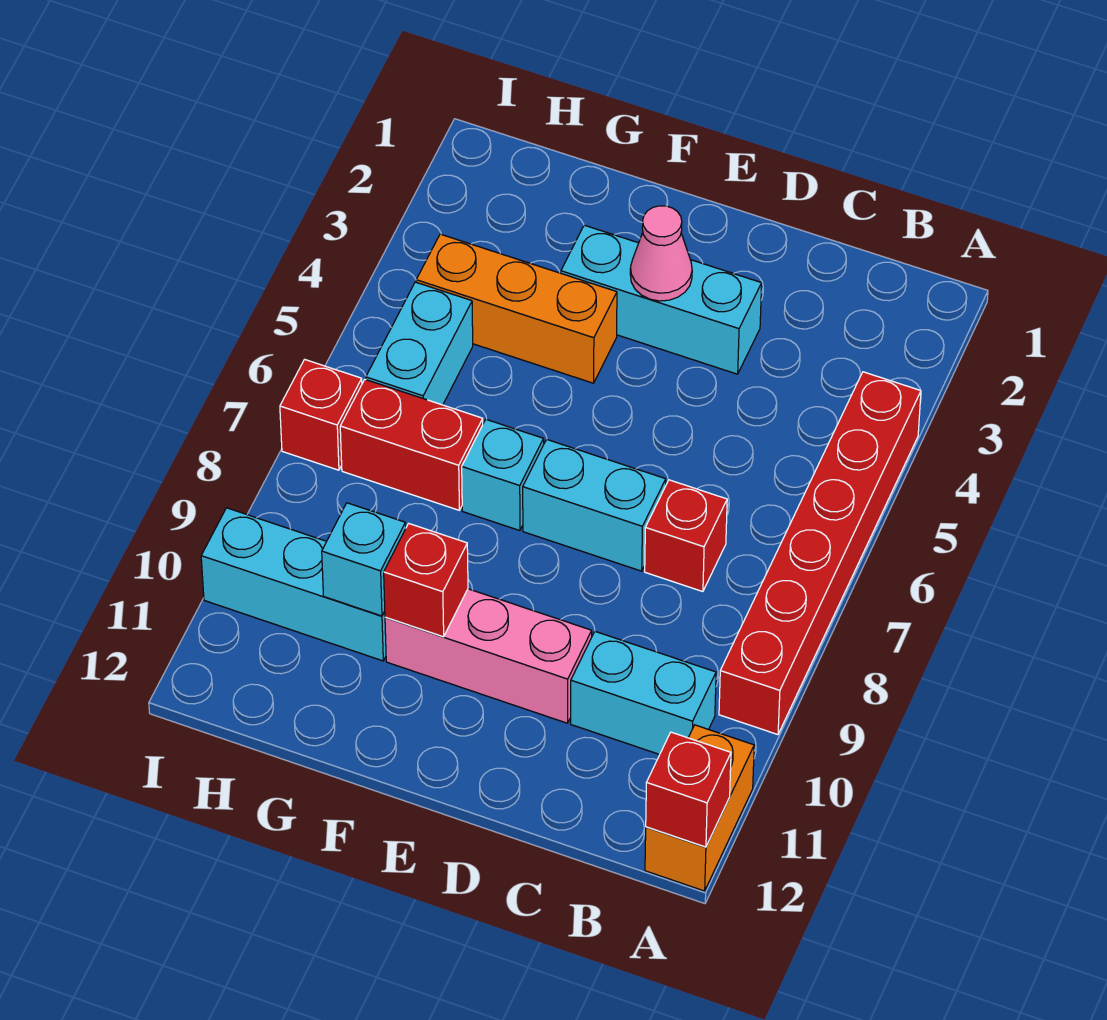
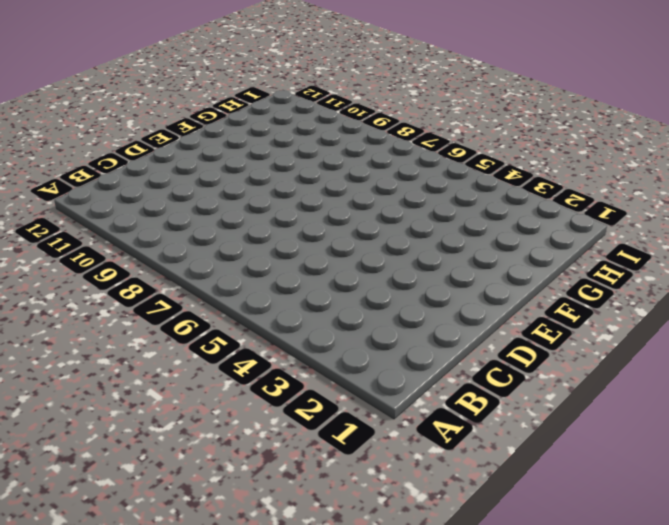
none -> red brick A4:A9 level 1
none -> orange brick A11:A12 level 1
none -> cyan brick B10:C10 level 1

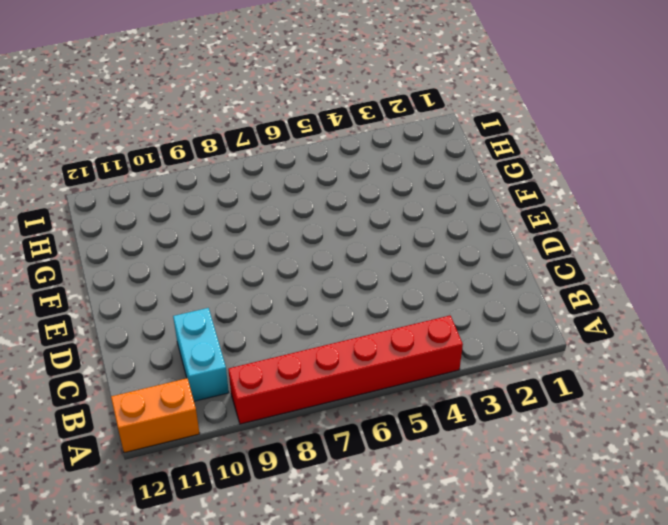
none -> red brick C7 level 1
none -> cyan brick D3:F3 level 1
none -> cyan brick D7:E7 level 1

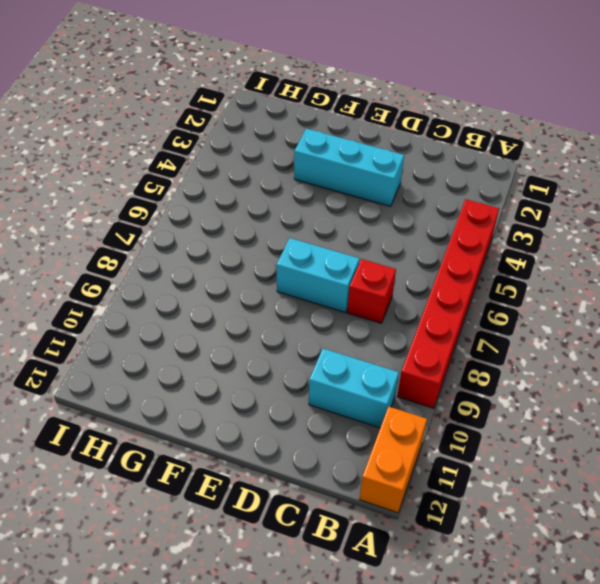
none -> pink brick D10:F10 level 1
none -> orange brick F4:H4 level 1
none -> cyan brick F7 level 1

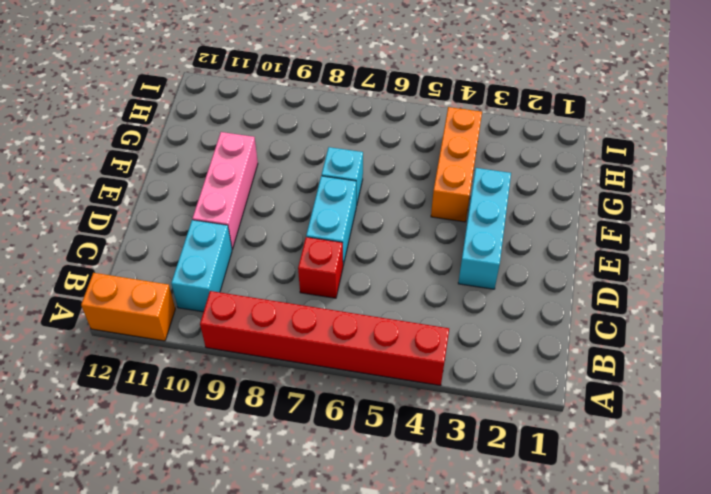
none -> red brick G7:H7 level 1
none -> cyan brick G10:I10 level 1
none -> cyan brick H5:H6 level 1

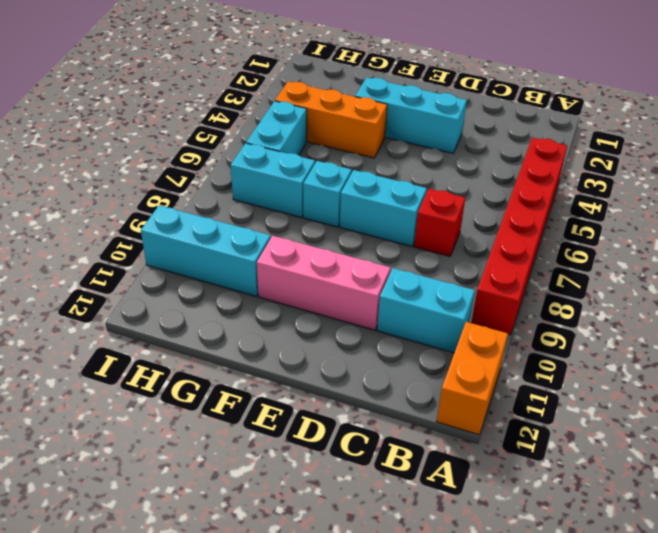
cyan brick G7:H7 level 1 -> red brick G7:H7 level 1
none -> red brick I7 level 1
none -> red brick A12 level 2
none -> pink cone E3 level 2

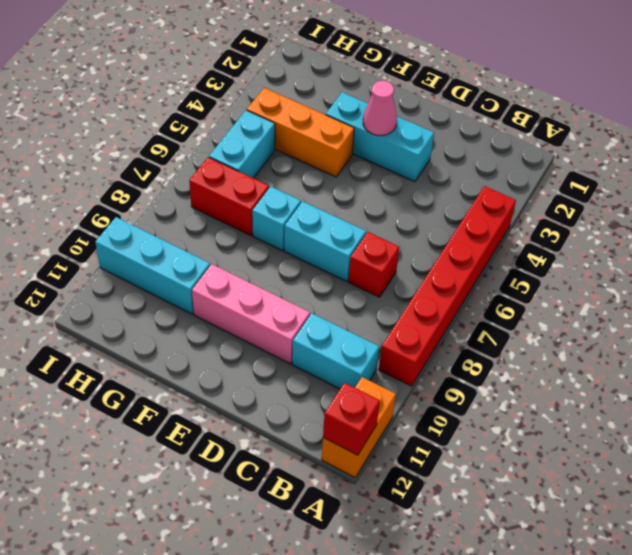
none -> red brick I7 level 1
none -> red brick F10 level 2
none -> cyan brick G10 level 2

